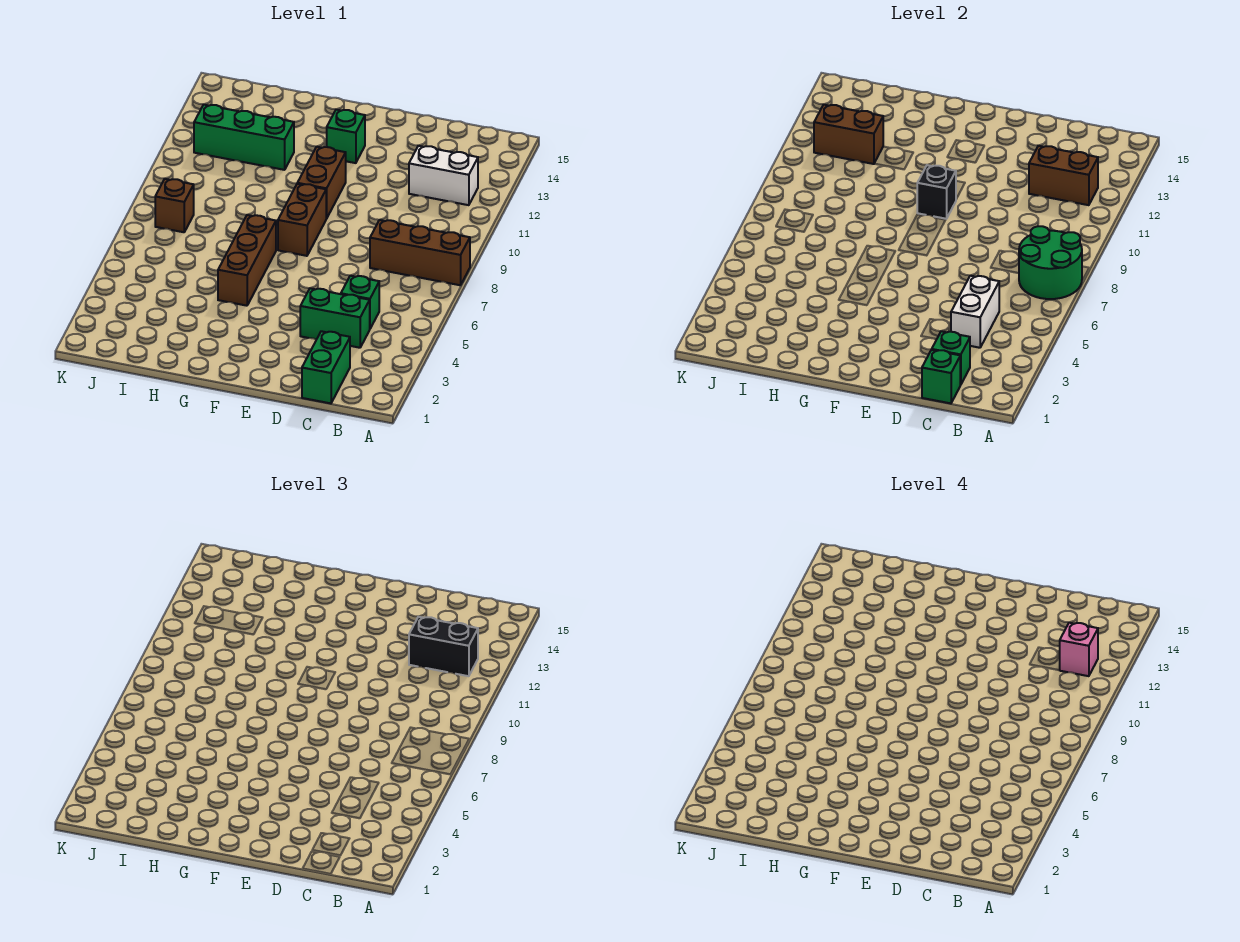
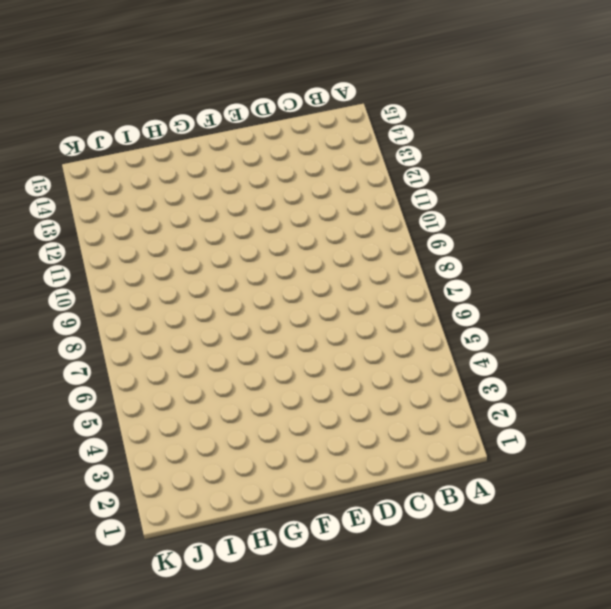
none -> brown brick A8:C8 level 1
none -> white brick B12:C12 level 1
none -> green brick C1:C2 level 1

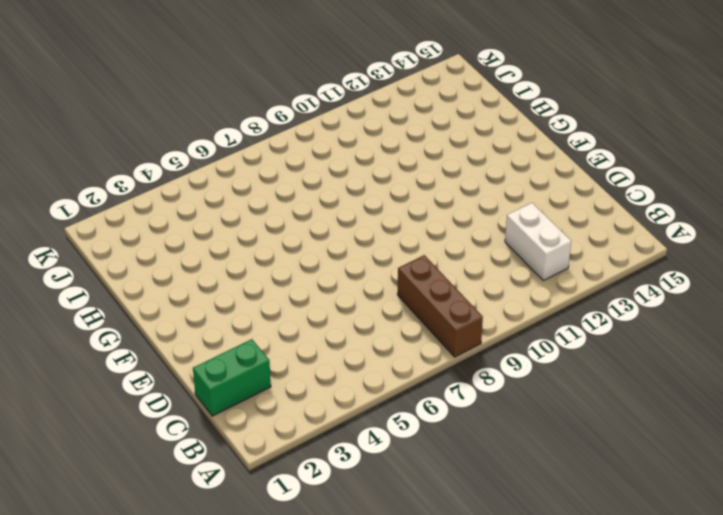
none -> green brick C4:D4 level 1
none -> green brick C5 level 1
none -> brown brick F8:F9 level 1

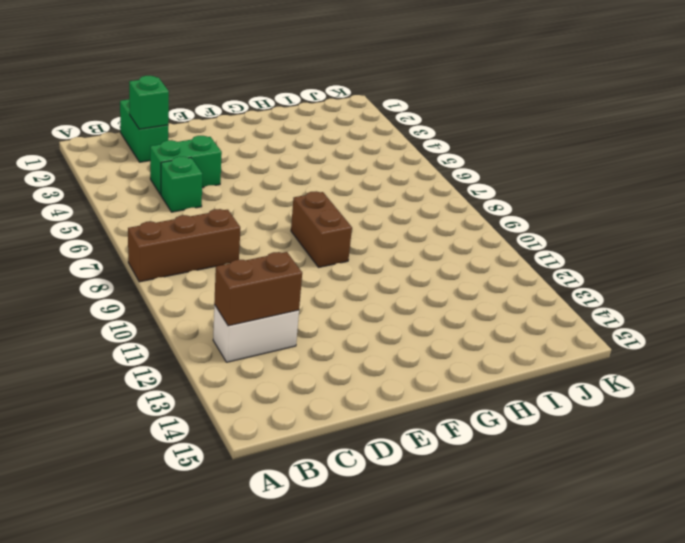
none -> brown brick F10:F11 level 1
none -> green brick F13 level 1
none -> brown brick G5:G7 level 1

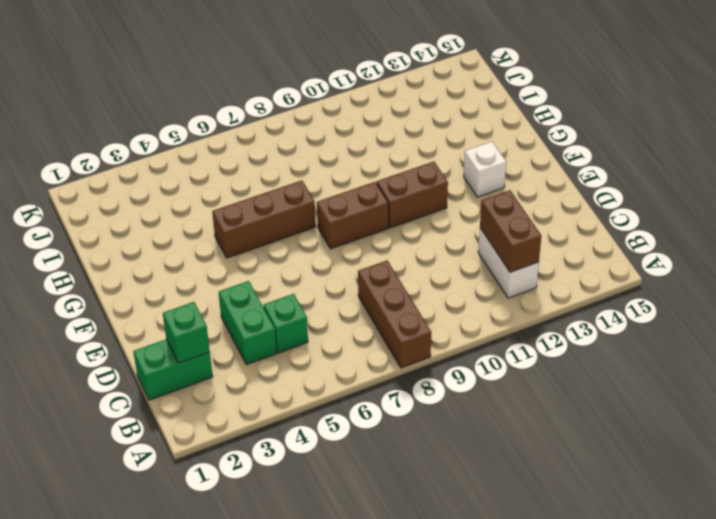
white brick F13 level 1 -> green brick F13 level 1
none -> green brick H12:J12 level 1
none -> brown brick J8 level 1
none -> green round brick A7:B8 level 2

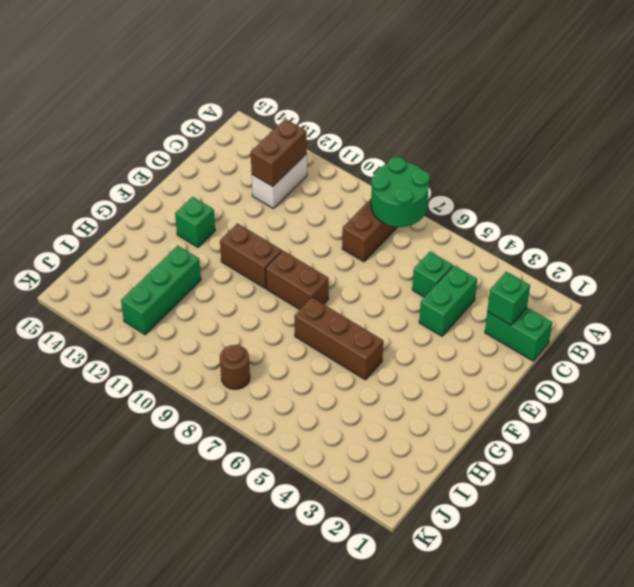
brown round brick J8 level 1 -> brown brick J8 level 1
none -> green brick C1 level 2
none -> white brick C4:C5 level 2
none -> black brick F10 level 2

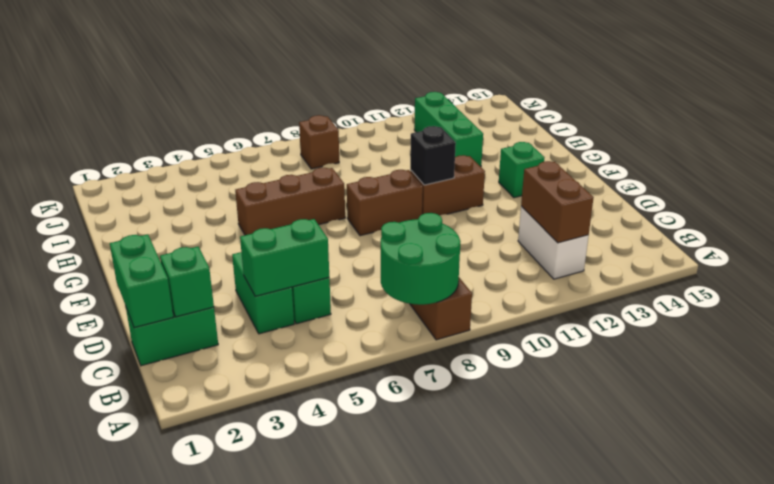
green brick C1:D1 level 2 -> green brick C1 level 2
green brick C4:C5 level 2 -> white brick C4:C5 level 2
none -> brown brick I12:J12 level 2
none -> black brick B12:C12 level 3
none -> pink brick B12 level 4

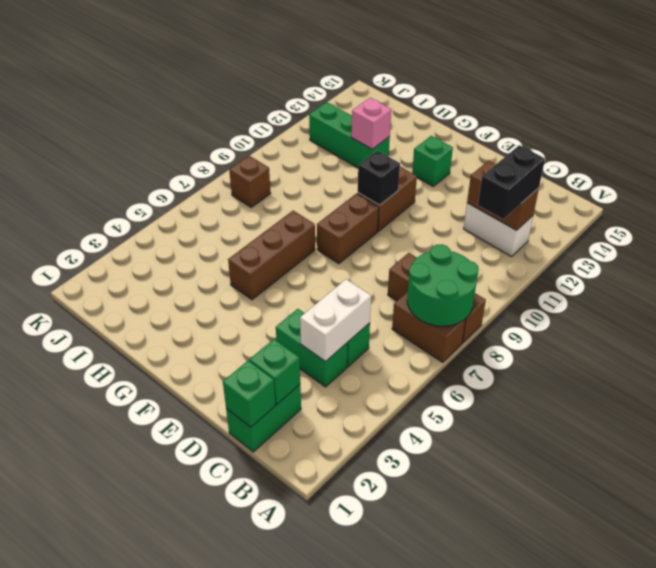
brown brick A7:B7 level 1 -> brown brick I12:J12 level 2
black brick B11:B12 level 3 -> black brick B12:C12 level 3
pink brick H12 level 2 -> pink brick B12 level 4

